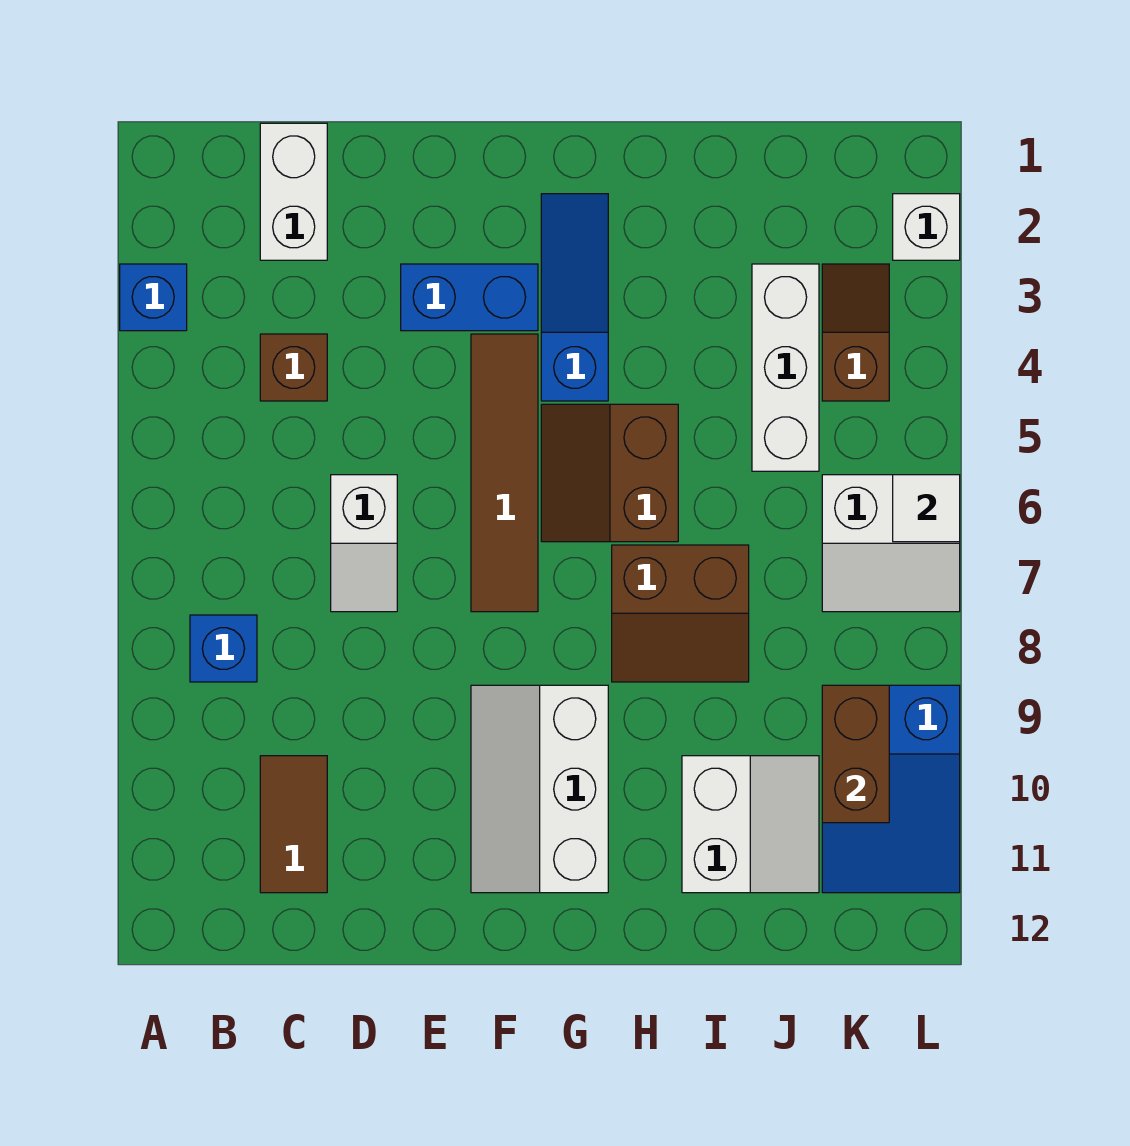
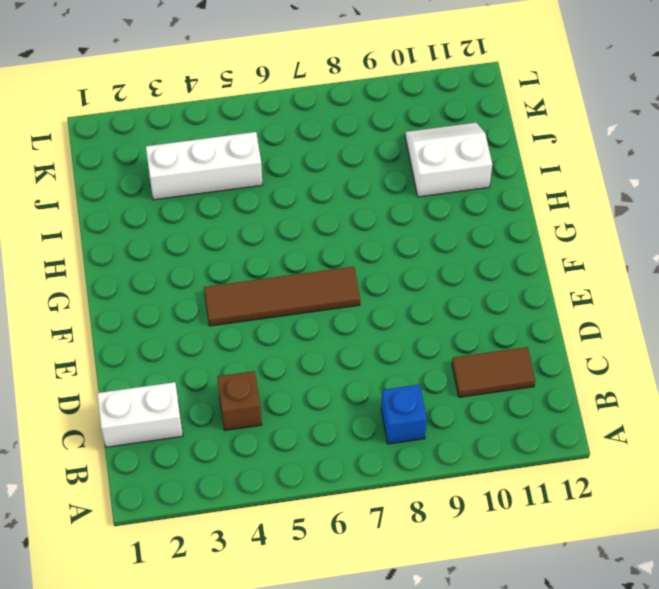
none -> blue brick A3 level 1
none -> white slope D6:D7 level 1 top 6
none -> blue brick E3:F3 level 1

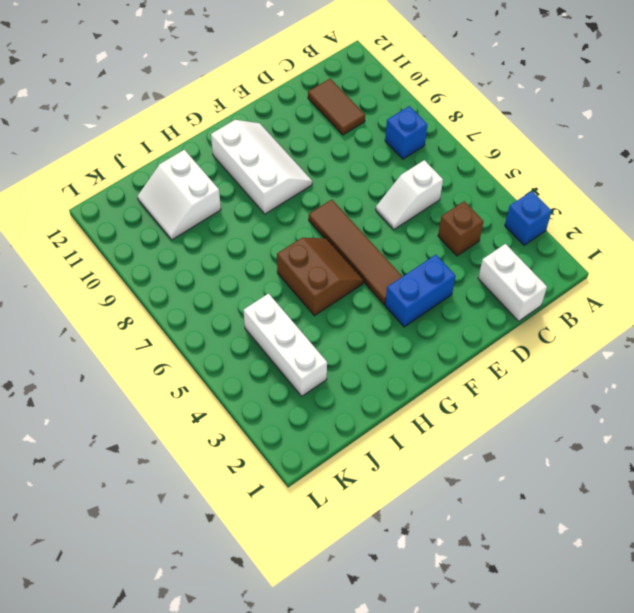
white slope C6:D6 level 1 top C -> white slope D6:D7 level 1 top 6
none -> blue slope G2:G4 level 1 top 4
none -> brown slope H7:I8 level 1 top 7
none -> brown slope K3:K4 level 1 top 4

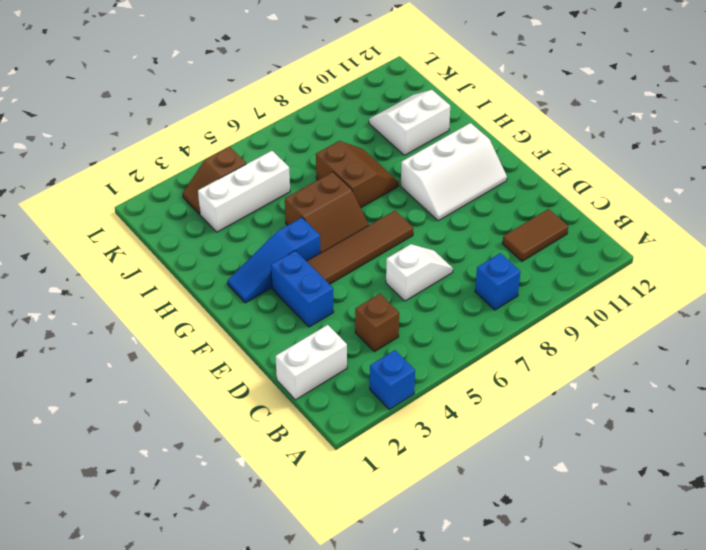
none -> white slope K6:L7 level 1 top 6
none -> blue slope K9:L11 level 1 top 9
none -> white brick L2 level 1

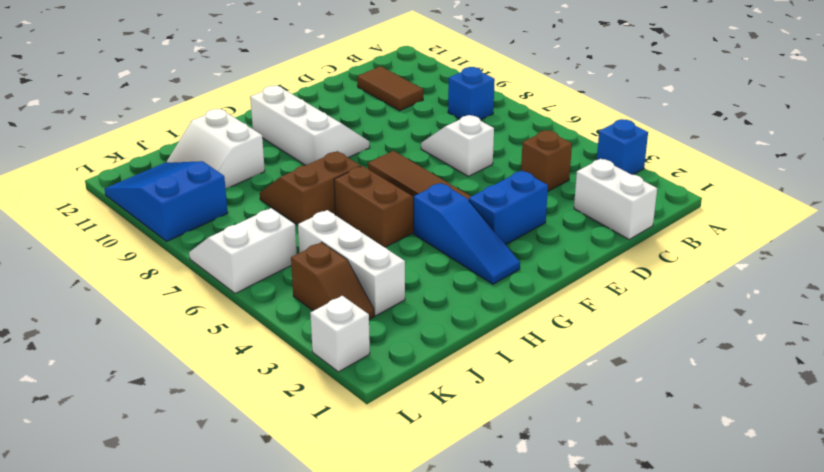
none -> brown brick K9:K10 level 2
none -> white tile L6 level 2

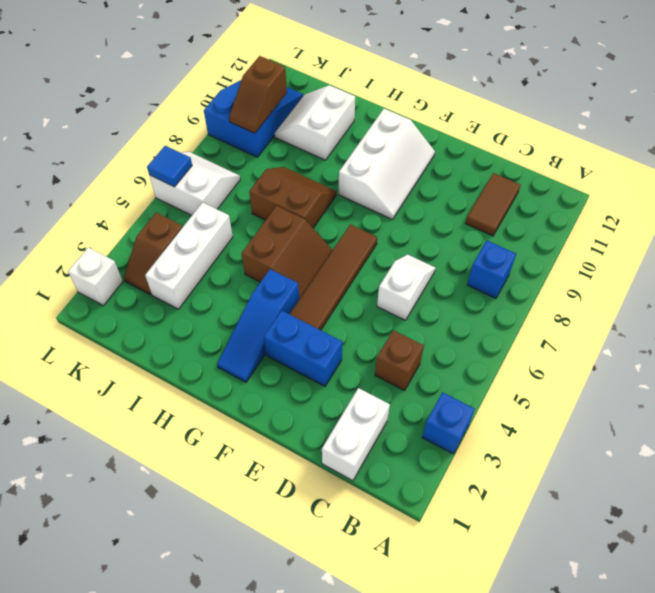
brown slope K9:K10 level 2 top 10 -> brown brick K9:K10 level 2
blue tile L6 level 2 -> white tile L6 level 2

